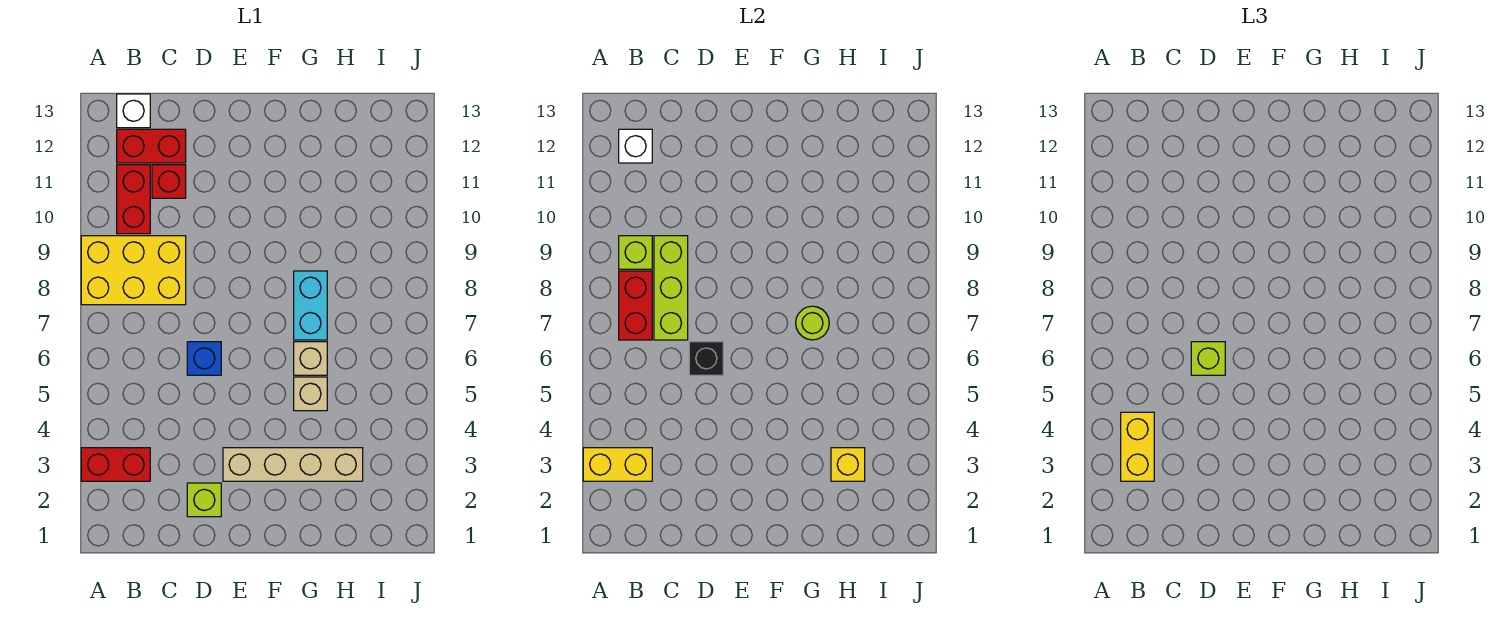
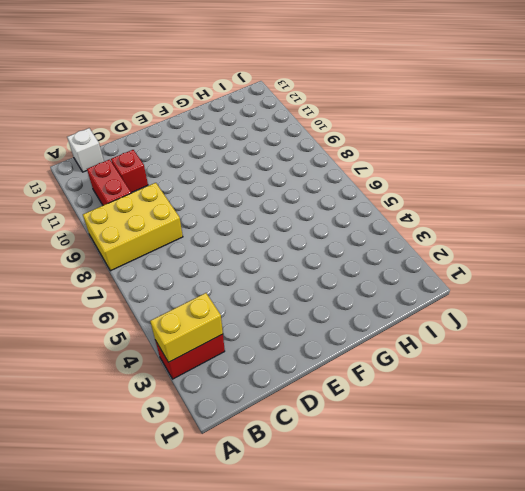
none -> red brick B12:C12 level 1
none -> lime brick D2 level 1
none -> blue brick D6 level 1

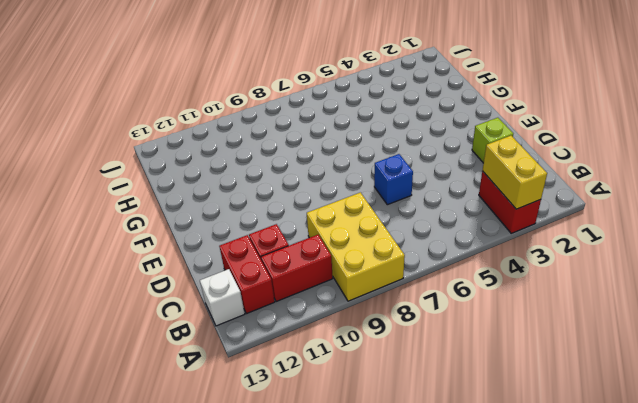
none -> tan brick E3:H3 level 1
none -> tan brick G5 level 1
none -> tan brick G6 level 1

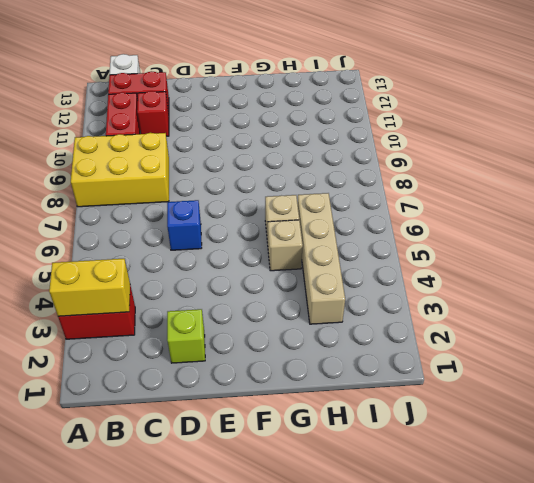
tan brick H3:H6 level 1 -> tan brick E3:H3 level 1
none -> cyan brick G7:G8 level 1
none -> red brick B7:B8 level 2
none -> lime brick B9 level 2

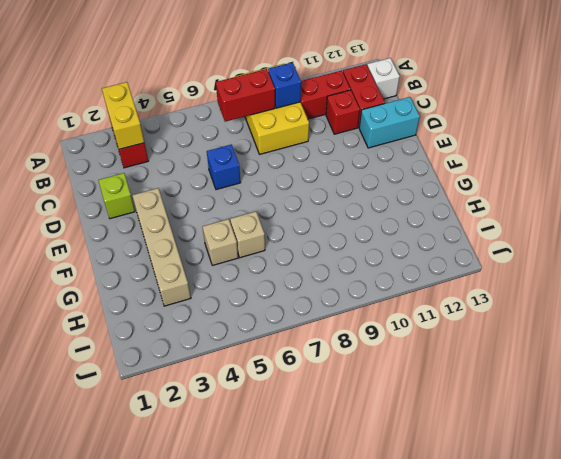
blue brick B9 level 2 -> lime brick B9 level 2
cyan brick D12:D13 level 1 -> cyan brick G7:G8 level 1
none -> white brick B12 level 2
none -> lime brick C7:C9 level 2
none -> black brick D6 level 2

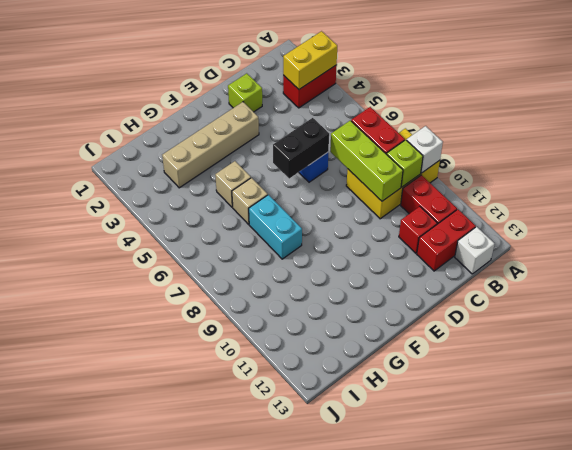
white brick A9 level 2 -> white brick B12 level 2
black brick D6:E6 level 2 -> black brick D6 level 2
none -> lime round brick G7 level 2
none -> yellow brick H3 level 2
none -> yellow brick B3:B4 level 3

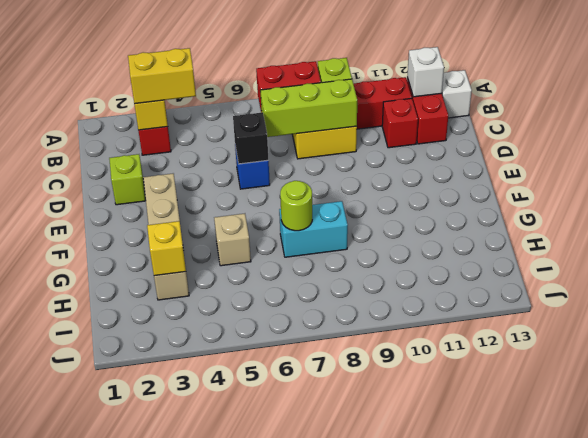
none -> tan brick G6 level 1
none -> lime brick D6 level 3

